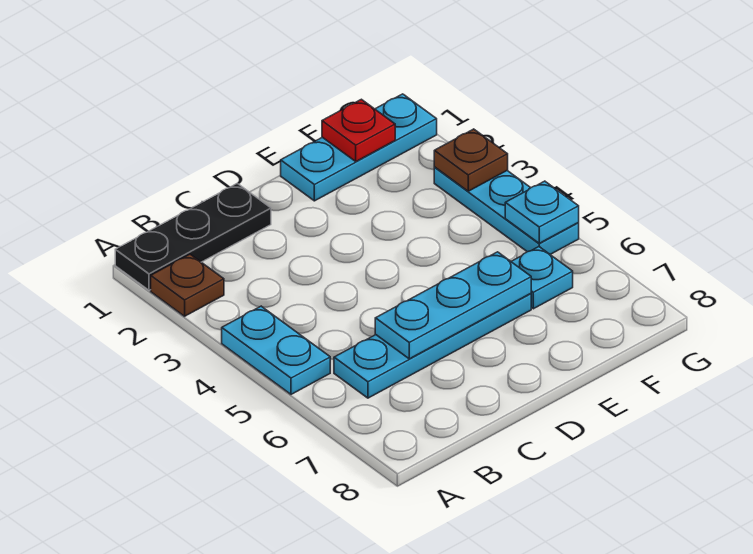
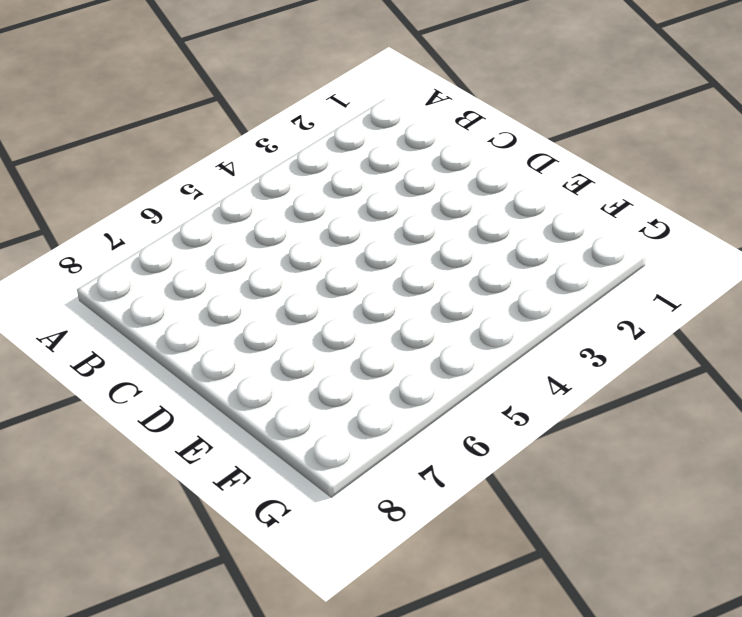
none -> black plate A1:C1 level 1
none -> brown plate A2 level 1

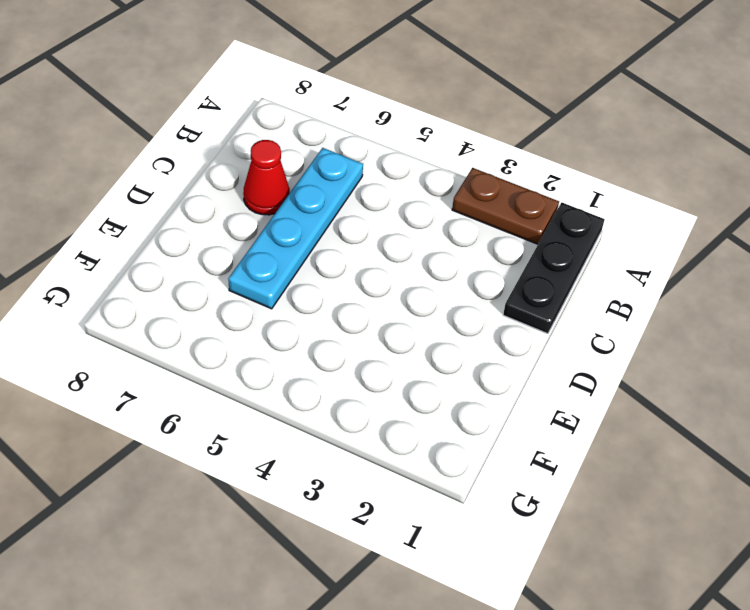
brown plate A2:A3 level 1 -> brown plate A2 level 1
red cone C7 level 1 -> none
none -> cyan plate A4:A5 level 1
none -> cyan plate E1:G1 level 1

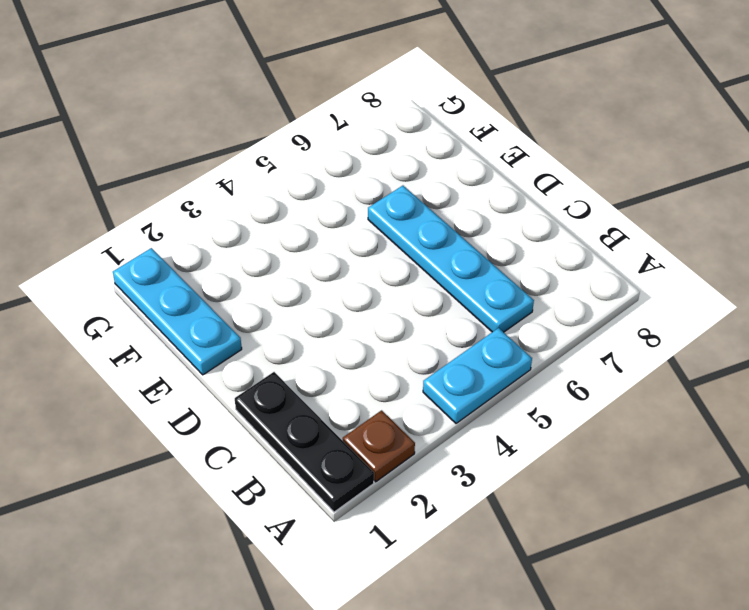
none -> cyan plate F6 level 1
none -> cyan plate G3:G5 level 1

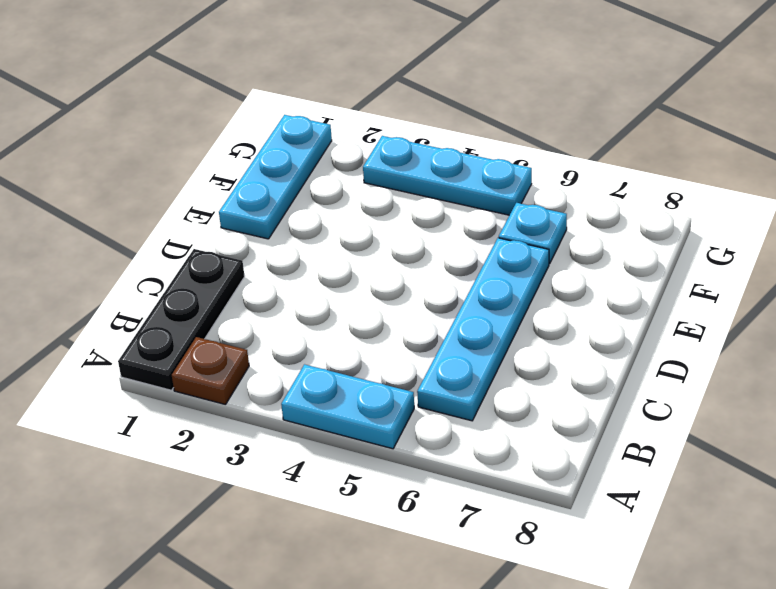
none -> cyan plate C6:E6 level 2
none -> red plate F1 level 2

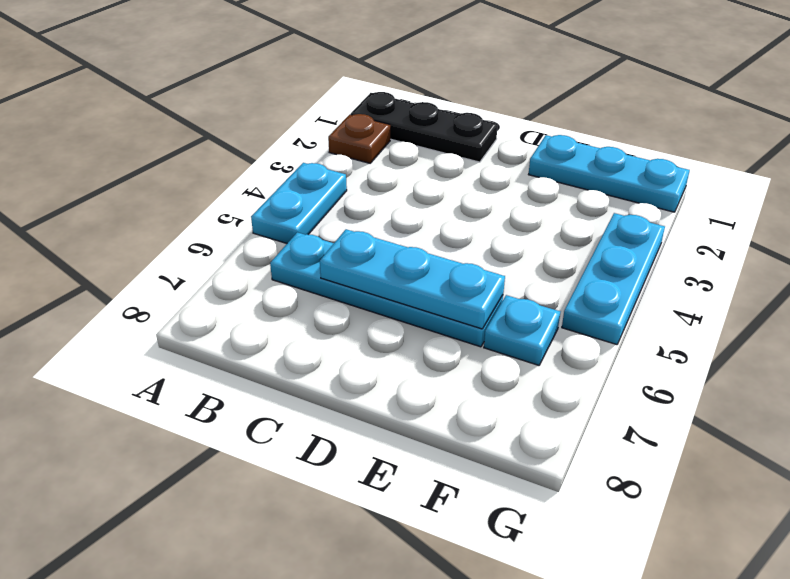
none -> red plate F1 level 2
none -> brown plate G3 level 2

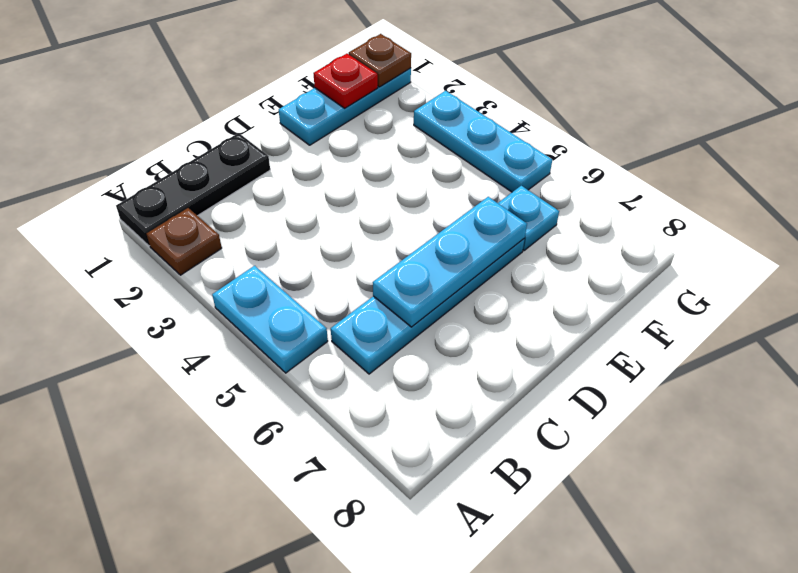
brown plate G1 level 2 -> brown plate G3 level 2
none -> cyan plate G5 level 2

